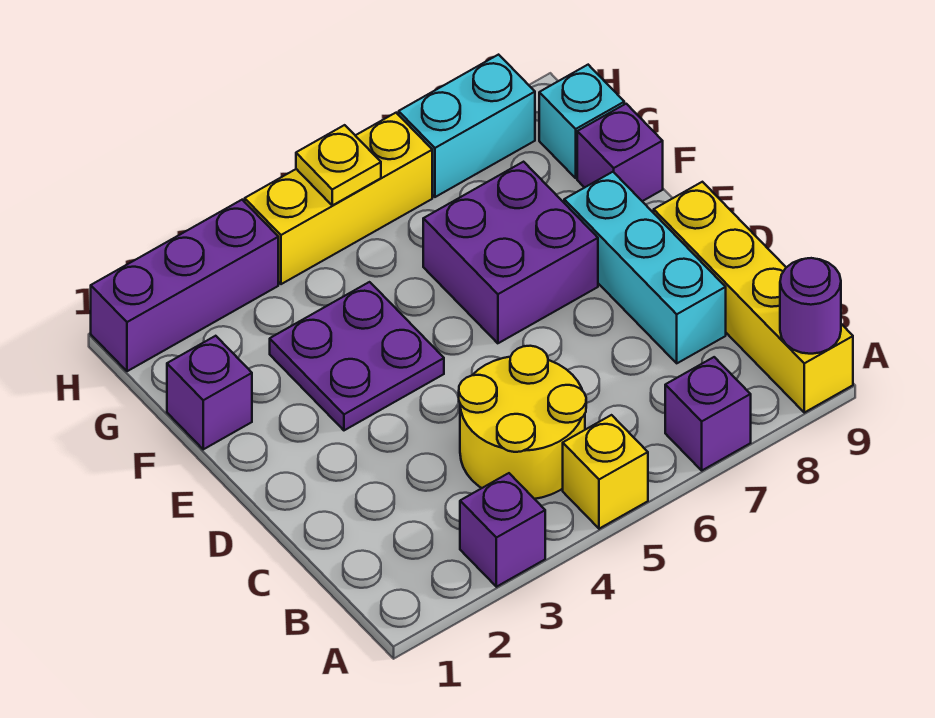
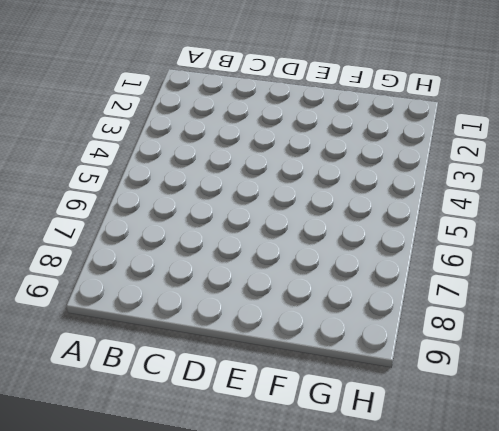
none -> purple brick A3 level 1
none -> yellow brick A5 level 1
none -> purple brick A7 level 1

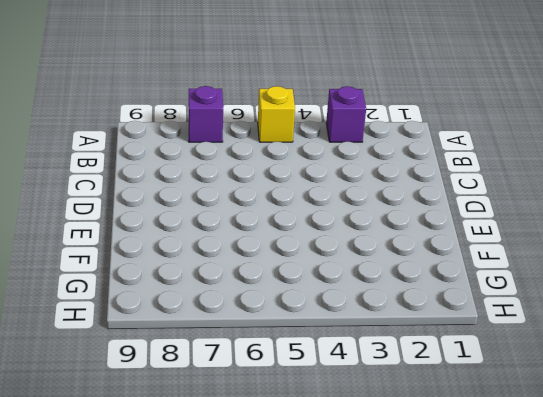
none -> yellow brick A9:D9 level 1
none -> yellow round brick B4:C5 level 1
none -> cyan brick C8:E8 level 1

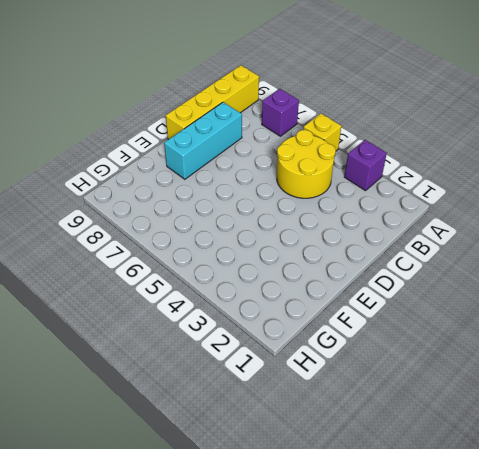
none -> purple plate E3:F4 level 1
none -> purple brick E6:F7 level 1
none -> purple brick F1 level 1

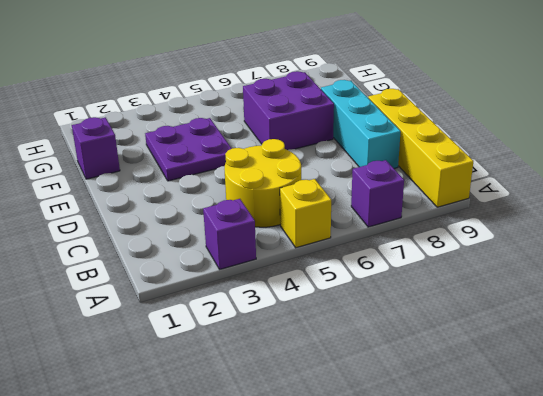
none -> purple brick F9 level 1
none -> cyan brick G9 level 1
none -> purple brick H1:H3 level 1

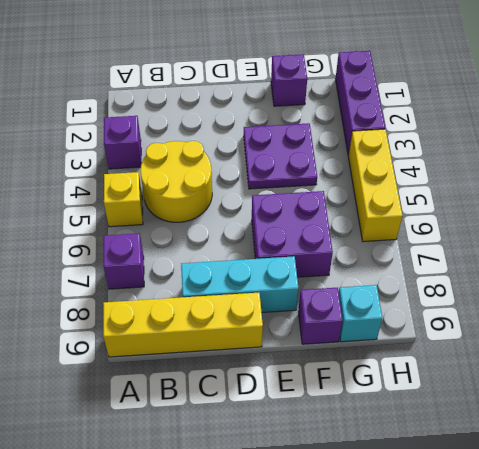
none -> cyan brick H7:H8 level 1
none -> purple round brick A9 level 2
none -> yellow plate H5 level 2

